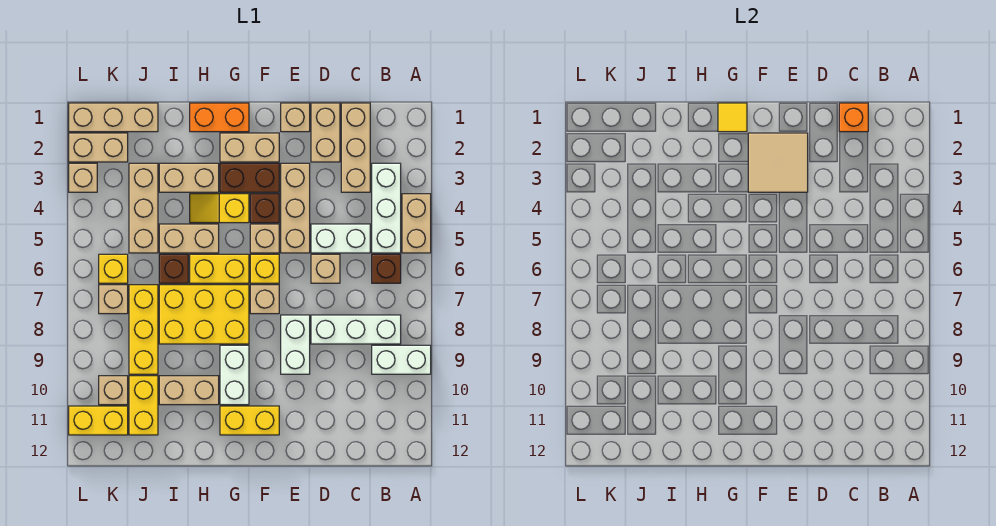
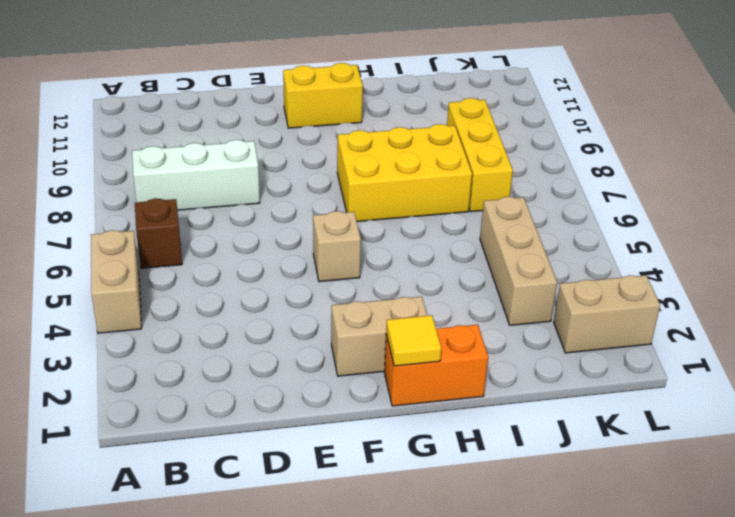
none -> white brick A9:B9 level 1
none -> white brick B3:B5 level 1
none -> tan brick C1:C3 level 1
none -> white brick C5:D5 level 1

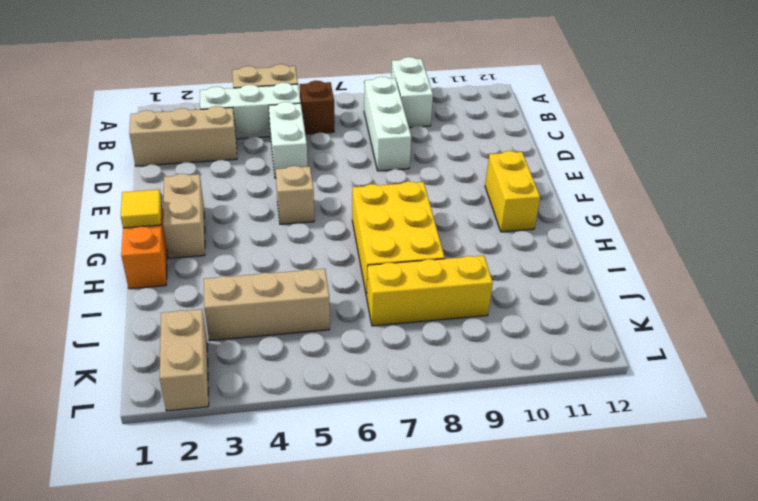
none -> tan brick D1:D2 level 1
none -> tan brick D6 level 1
none -> tan brick E1 level 1
none -> tan brick E3:E5 level 1

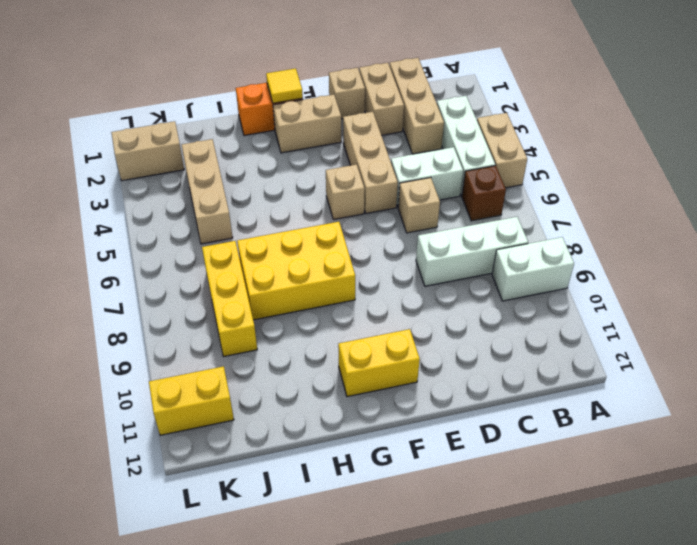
none -> white brick E8:E9 level 1
none -> brown brick F3:G3 level 1
none -> brown brick F4 level 1
none -> yellow brick F6 level 1

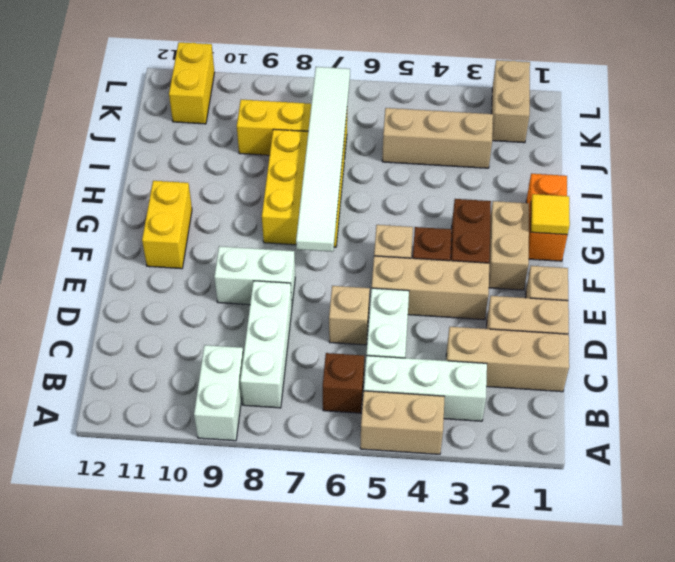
white tile F7:K7 level 2 -> none
none -> yellow brick F6 level 1
none -> tan brick F7 level 1
none -> yellow slope G4:H4 level 1 top G
none -> yellow brick G6:H6 level 1

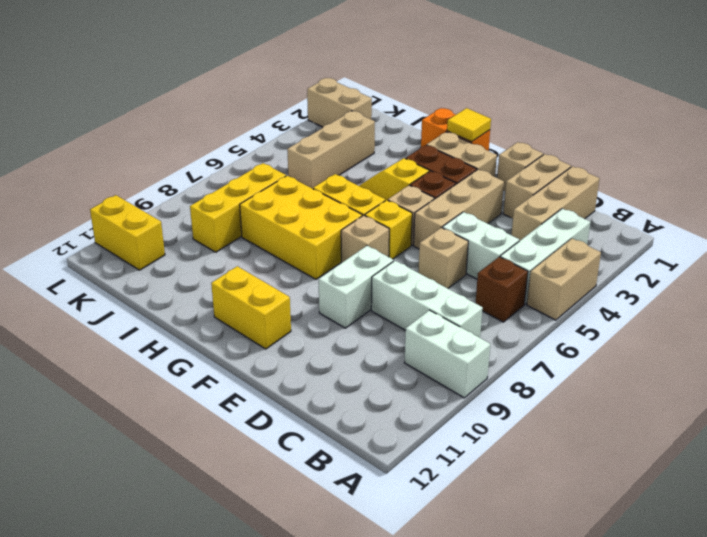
none -> white brick G9:G10 level 1
none -> tan brick H3:I3 level 1
none -> tan brick H5:I5 level 1
none -> tan brick H10:I10 level 1

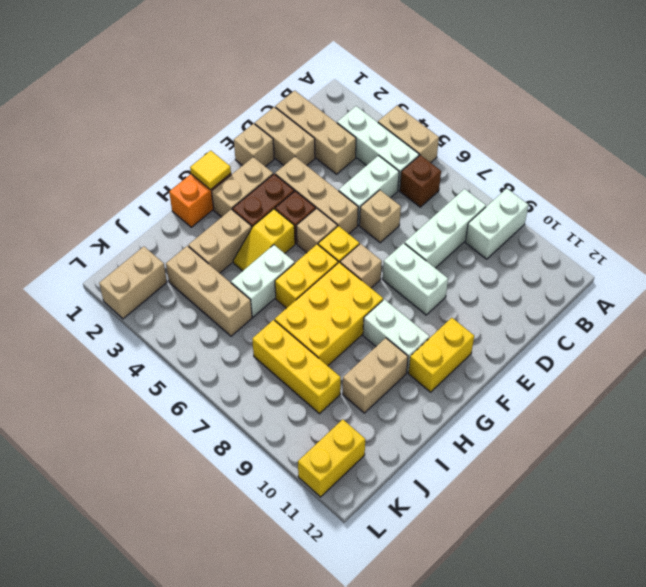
white brick H5:I5 level 1 -> tan brick H5:I5 level 1
none -> brown brick I6 level 1
none -> tan brick J1:L1 level 1
none -> yellow brick J10:J11 level 1
none -> yellow brick K6 level 1

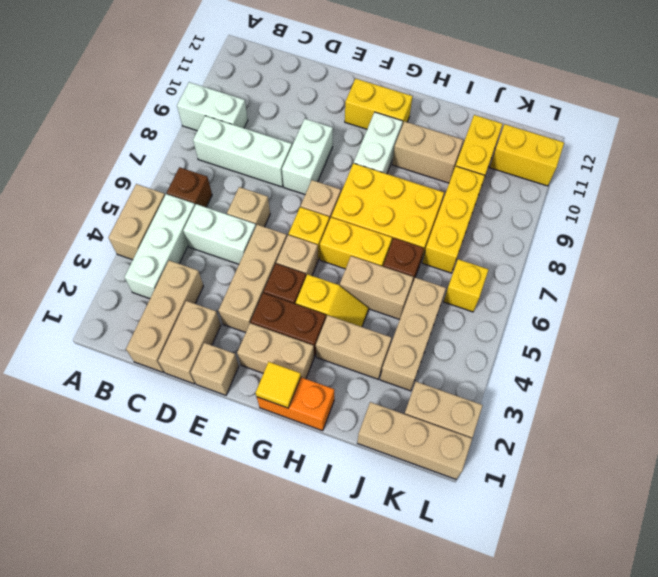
none -> tan brick K7 level 1
none -> tan brick K10 level 1
none -> tan brick L3 level 1
none -> orange brick C1 level 2

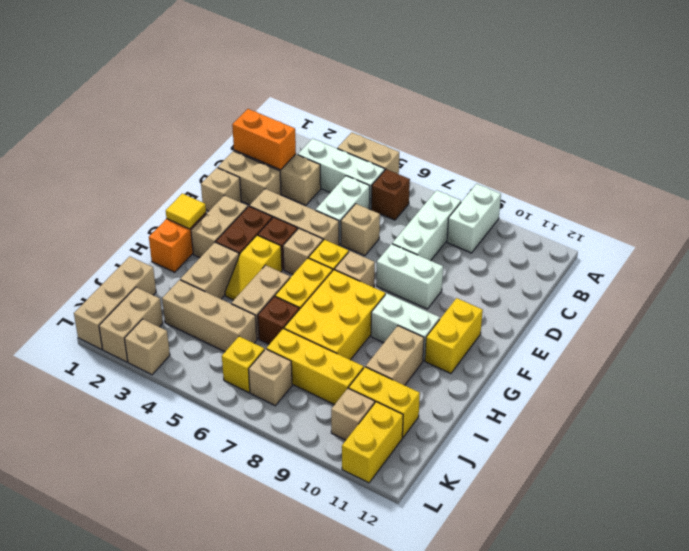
orange brick C1:C2 level 2 -> orange brick C1 level 2
none -> tan tile E2:F3 level 2

